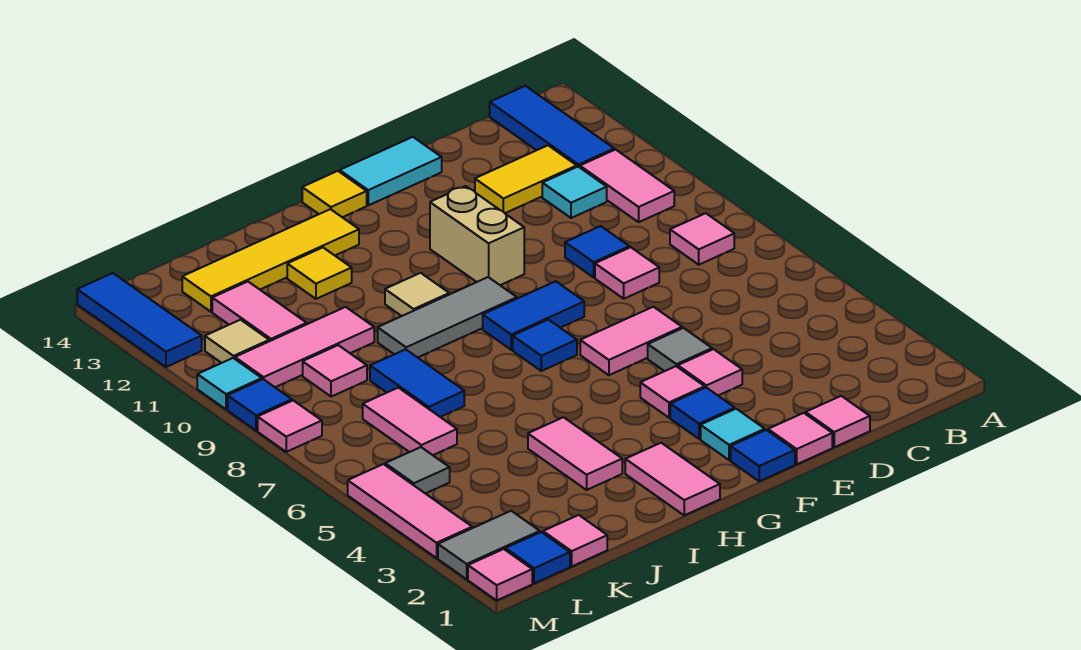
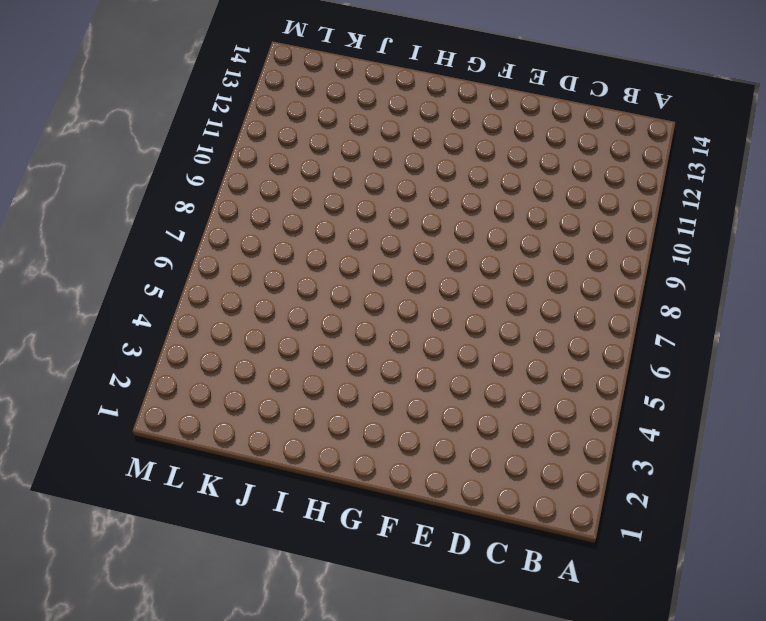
none -> pink tile B8 level 1
none -> pink tile B10:B11 level 1
none -> blue tile B12:B14 level 1
none -> cyan tile C11 level 1

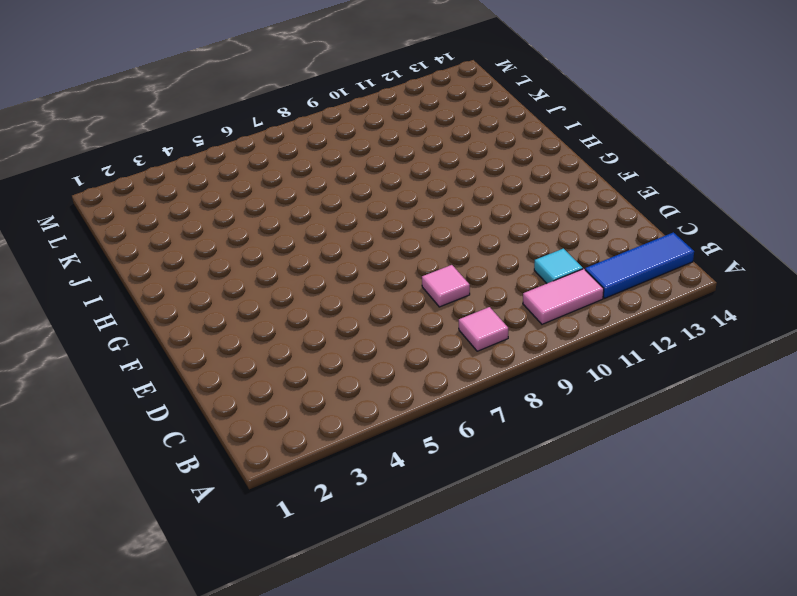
none -> yellow tile C12:D12 level 1
none -> pink tile D1 level 1
none -> blue tile D9 level 1
none -> pink tile E1 level 1

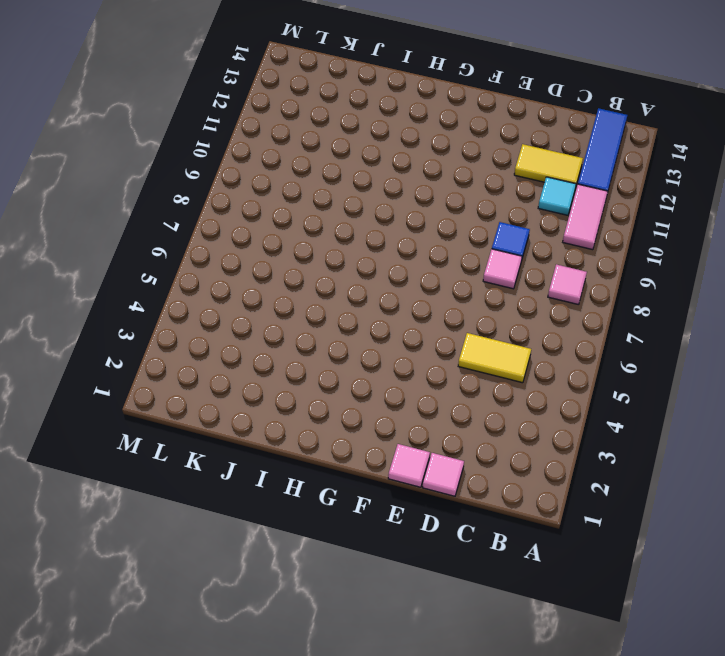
yellow tile C5:D5 level 1 -> none
none -> pink tile E4 level 1
none -> grey tile E5 level 1
none -> pink tile E6:F6 level 1
none -> cyan tile E14:F14 level 1

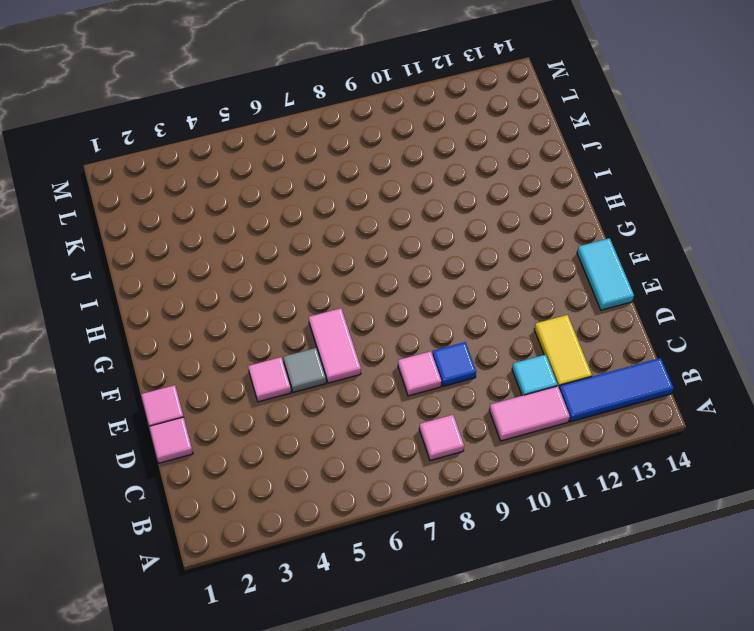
none -> blue tile F1 level 1
none -> cyan tile F2 level 1
none -> blue tile F3 level 1
none -> pink tile F4 level 1

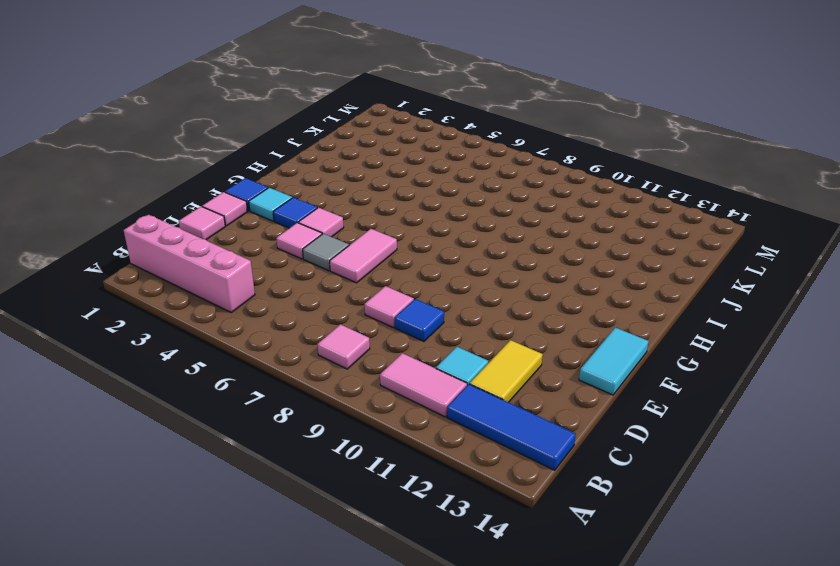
pink brick B1:B4 level 1 -> none
none -> blue tile F8:G8 level 1
none -> tan brick F10:F11 level 1
none -> blue tile G7 level 1
none -> grey tile G9:I9 level 1

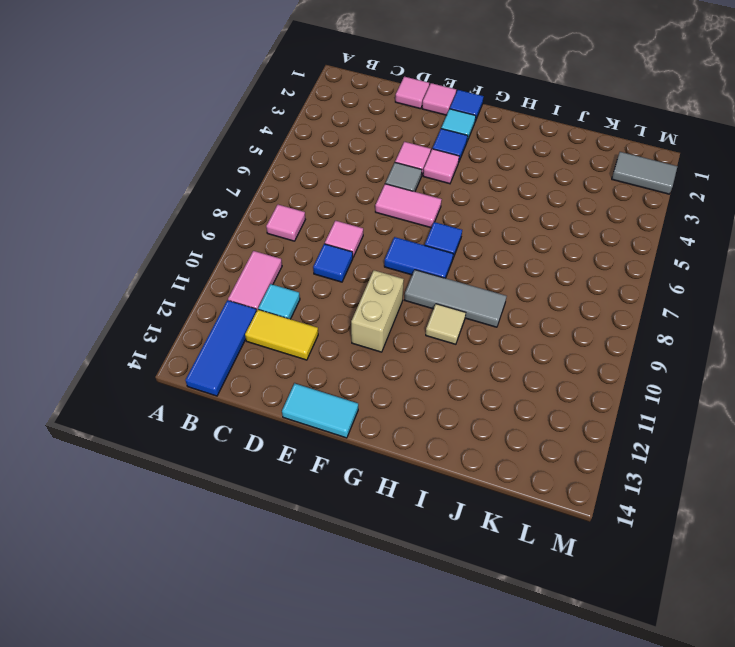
none -> yellow tile G14 level 1
none -> pink tile H1:H2 level 1
none -> yellow tile H13:K13 level 1
none -> pink tile I3:I4 level 1

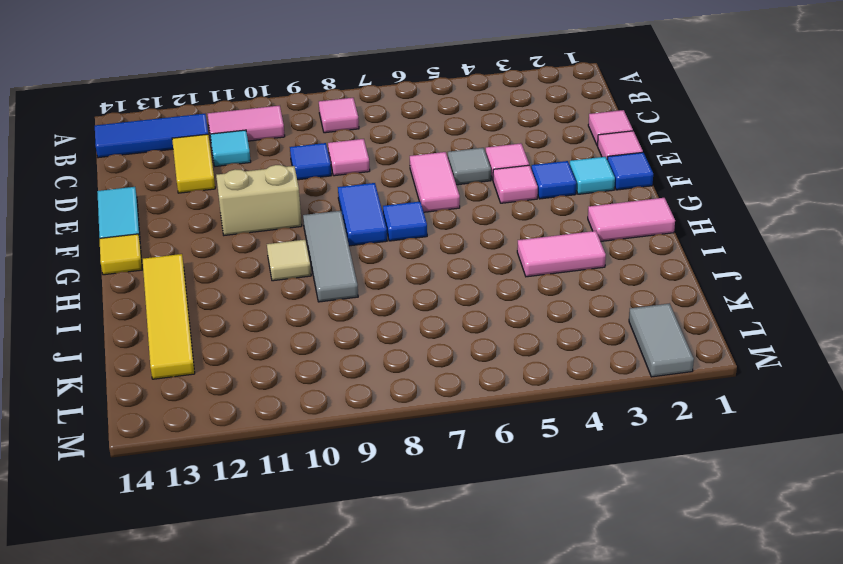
none -> yellow tile I12 level 1
none -> blue tile J7:J8 level 1
none -> pink tile J10:L10 level 1
none -> pink tile K1 level 1

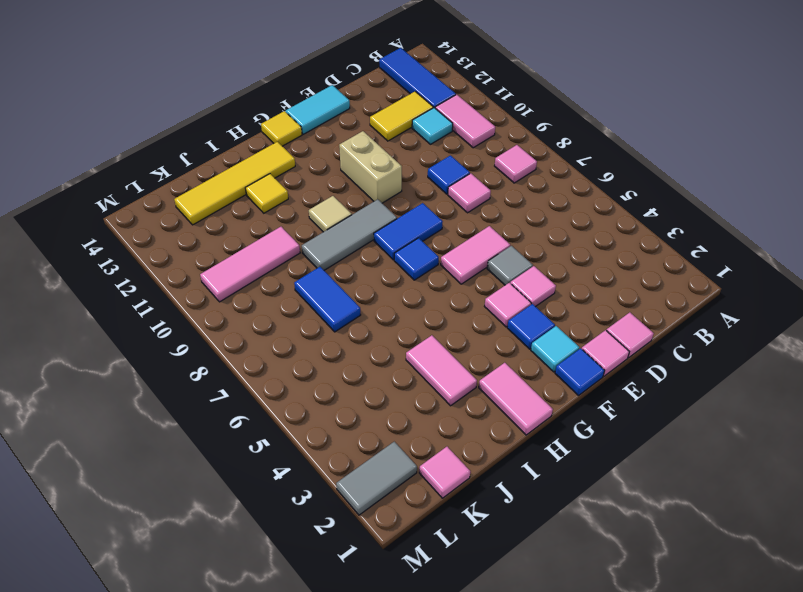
none -> pink tile K6:K7 level 1
none -> pink tile K9 level 1
none -> pink tile K11:K12 level 1
none -> blue tile L1 level 1

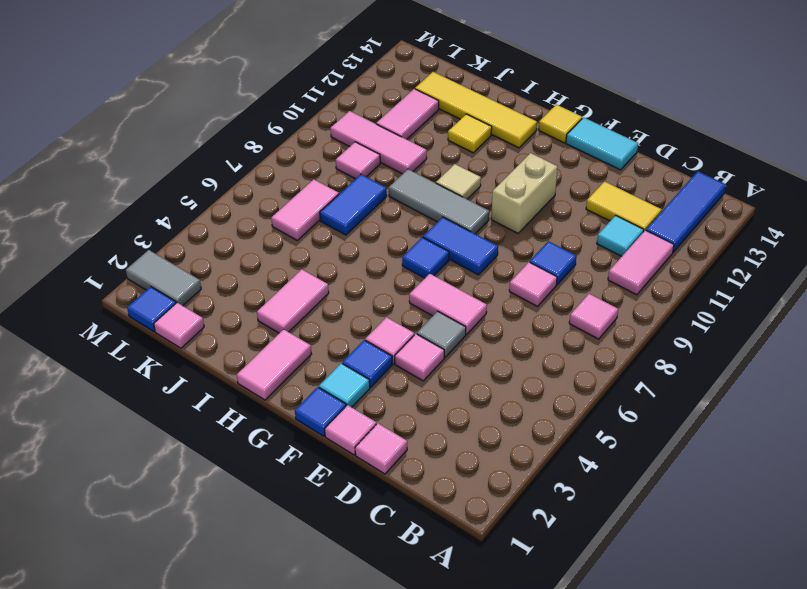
none -> grey tile L5 level 1
none -> tan tile L11 level 1
none -> pink tile M1 level 1
none -> pink tile M3:M5 level 1

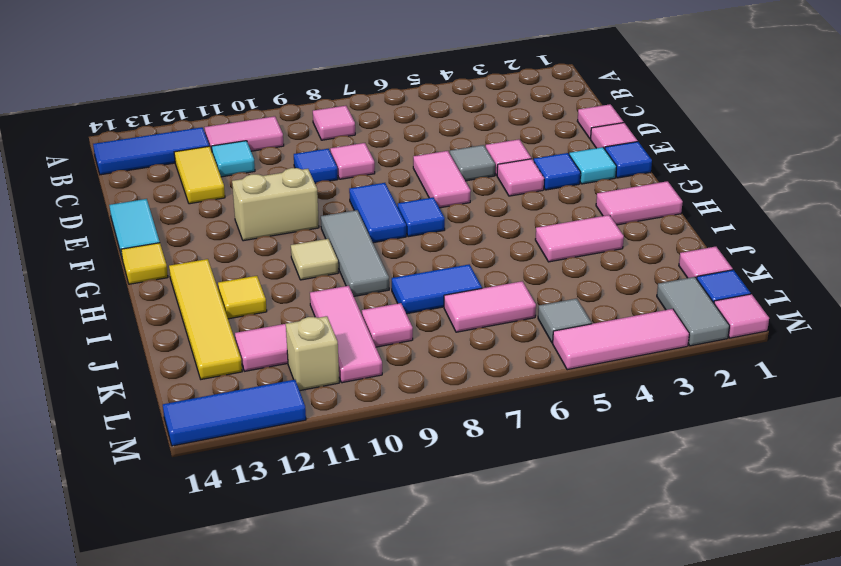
tan brick L11 level 1 -> tan tile L11 level 1
none -> pink tile M8 level 1
none -> blue tile M9 level 1
none -> cyan tile M10 level 1

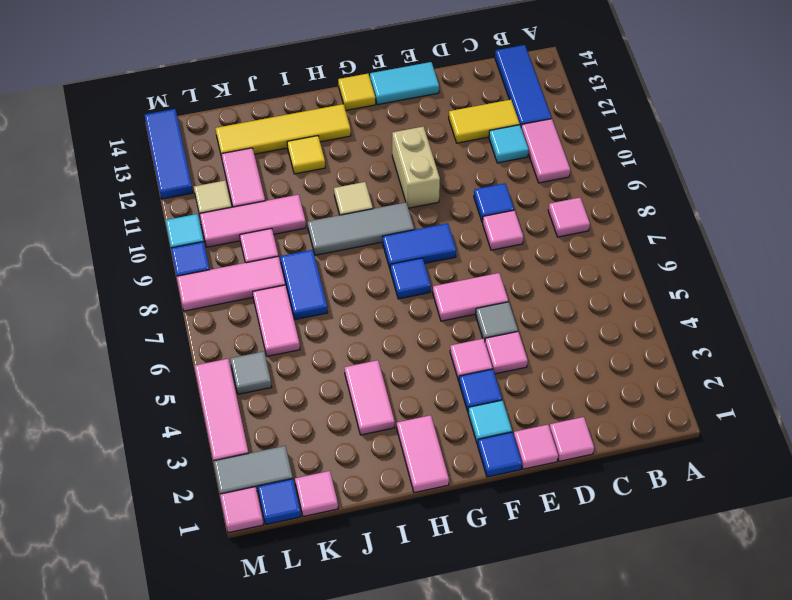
pink tile K8:M8 level 1 -> pink tile M8 level 1

